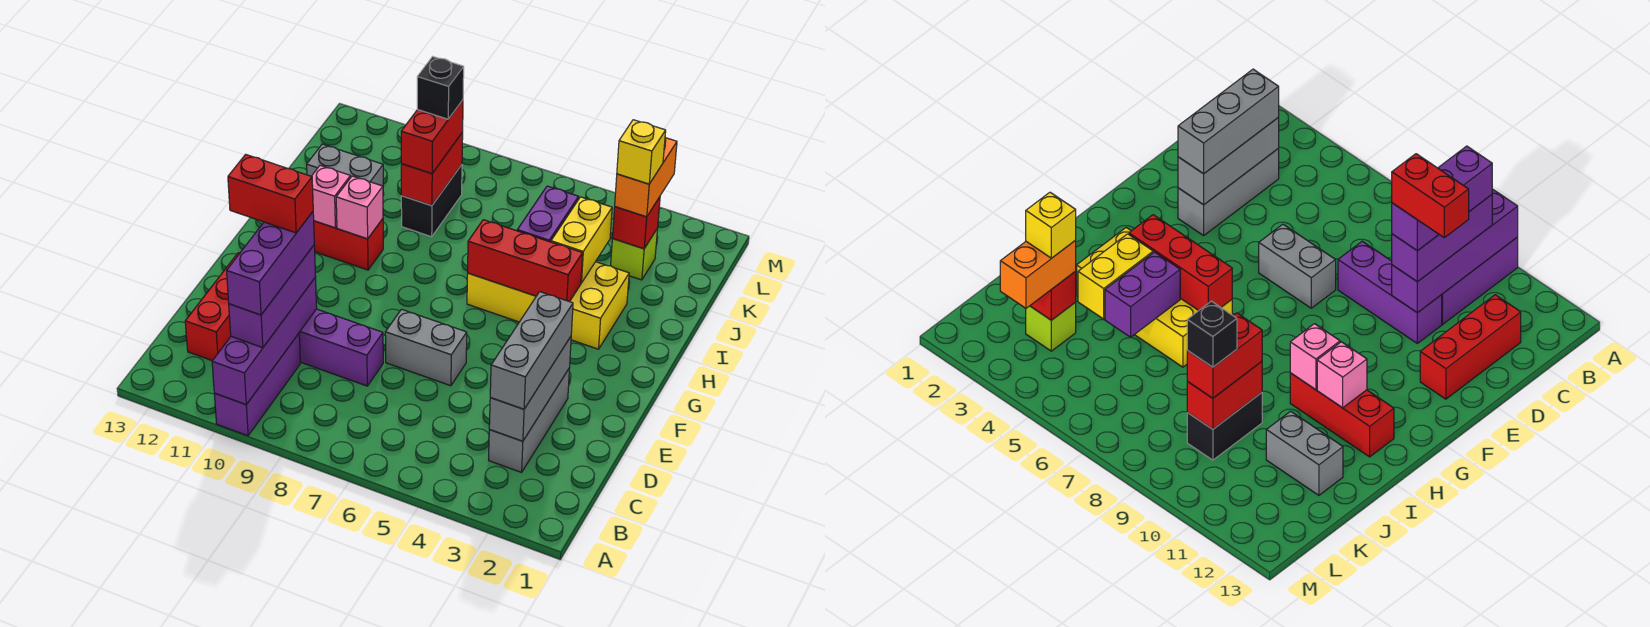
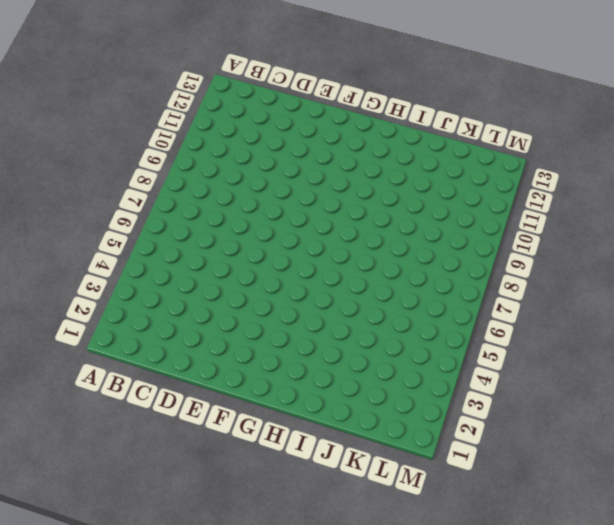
none -> purple brick A10:C10 level 1
none -> grey brick C3:E3 level 1
none -> red brick C12:E12 level 1

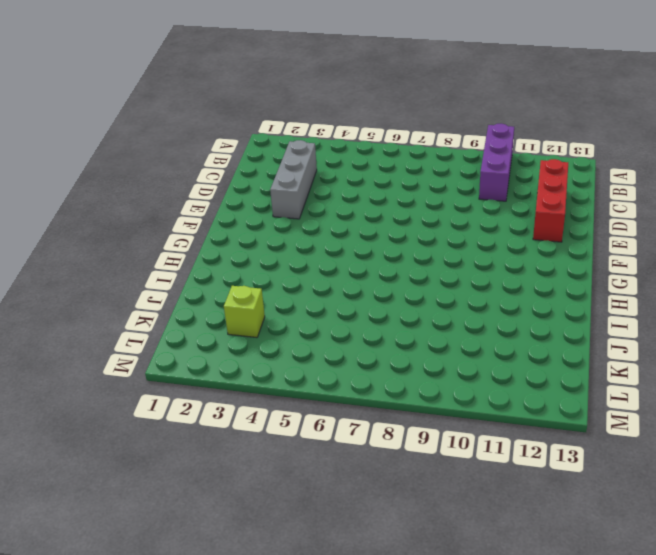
none -> purple brick D8:D10 level 1
none -> grey brick E6:E7 level 1
none -> yellow brick H3:I6 level 1

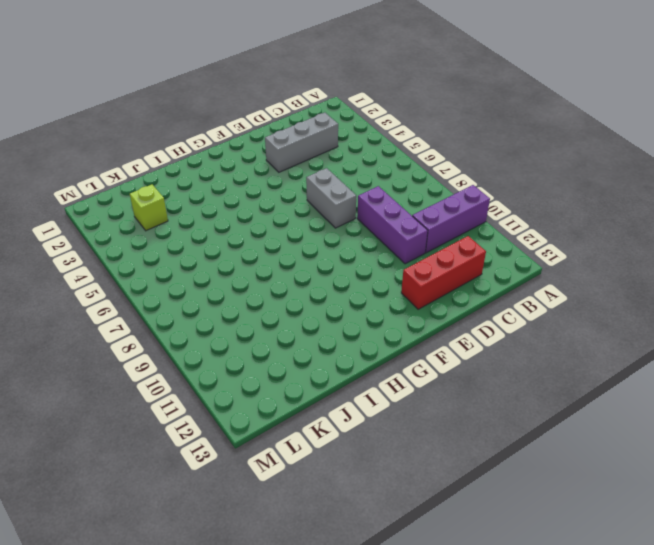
none -> yellow brick H3:I6 level 1
none -> red brick H10:H12 level 1
none -> black brick J9:K9 level 1

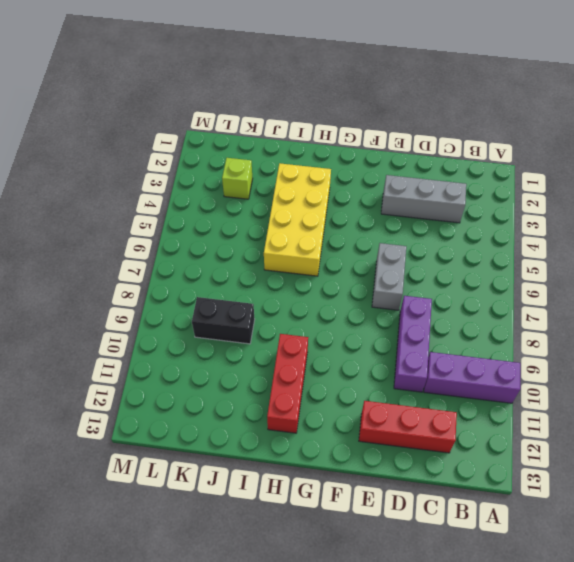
none -> grey brick J11:J12 level 1
none -> purple brick A10:D10 level 2
none -> grey brick C3:E3 level 2

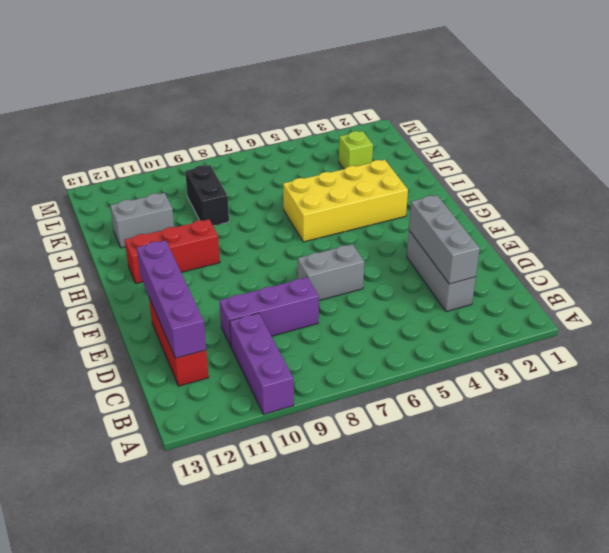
purple brick C12:F12 level 2 -> purple brick A10:D10 level 2
none -> red brick H4:H6 level 2
none -> pink brick H10 level 2
none -> pink brick H11 level 2

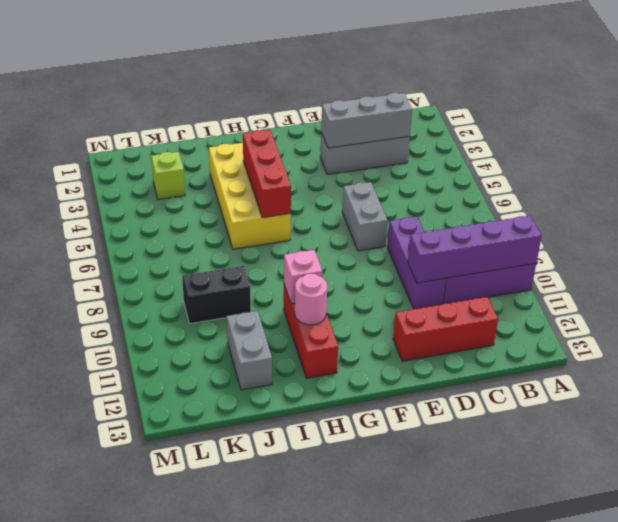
pink round brick H11 level 2 -> pink brick H11 level 2
none -> yellow brick I4:J4 level 2
none -> purple brick I5:J5 level 2
none -> red brick J9:K9 level 2

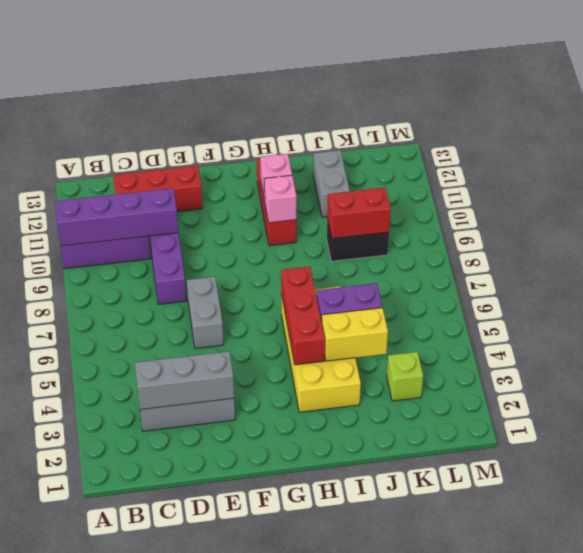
none -> red brick K3 level 2
none -> purple brick B10:D10 level 3
none -> grey brick C3:E3 level 3

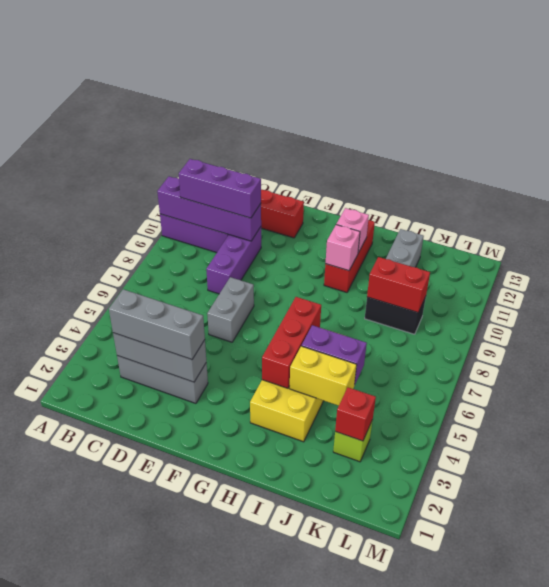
none -> red brick J9:K9 level 3
none -> orange brick K3:L3 level 3
none -> purple brick B10:D10 level 4

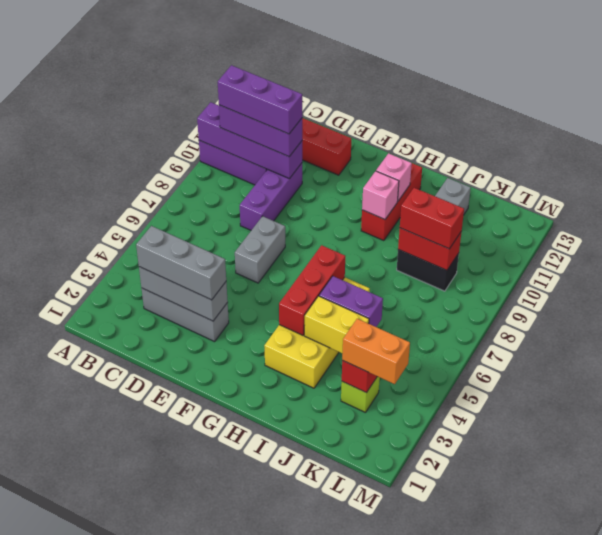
none -> yellow brick K3 level 4
none -> black brick K9 level 4
none -> red brick D10:D11 level 5

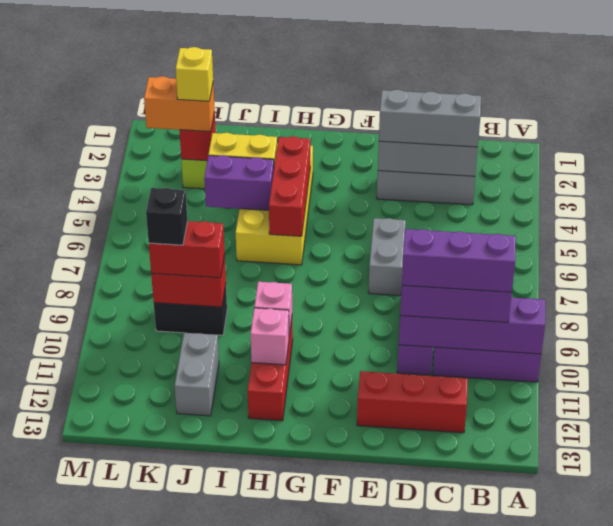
none -> red brick D10:D11 level 5

